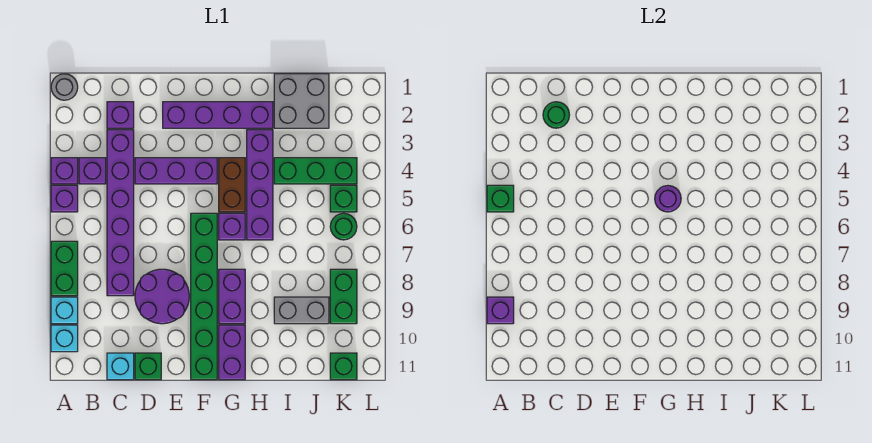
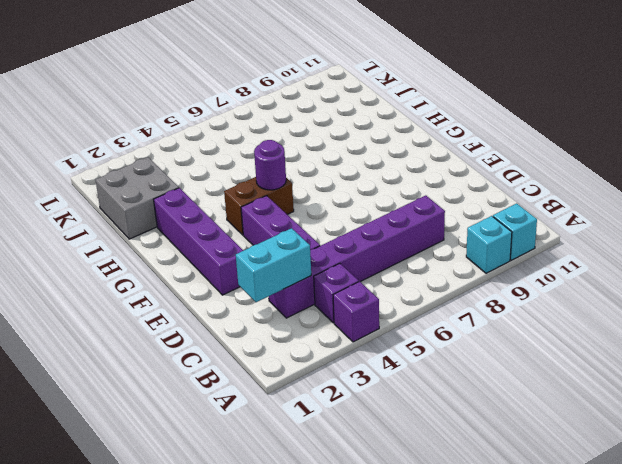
cyan brick C2:C3 level 2 -> green round brick C2 level 2
none -> grey round brick A1 level 1
none -> purple brick A5 level 1
none -> green brick A7:A8 level 1
none -> purple brick C2 level 1

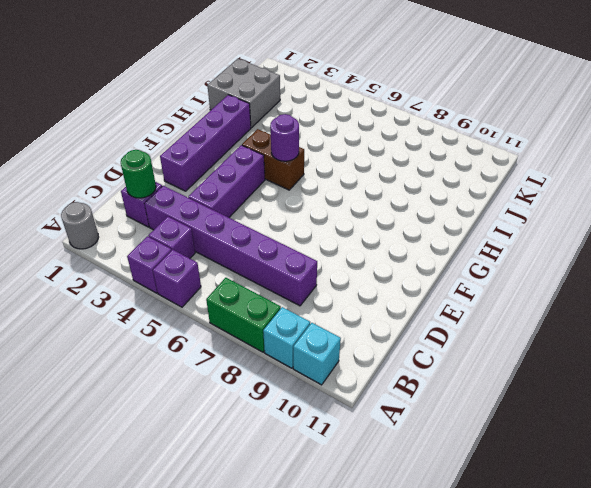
none -> cyan brick C11 level 1
none -> purple round brick D8:E9 level 1
none -> green brick D11 level 1
none -> green brick F6:F11 level 1

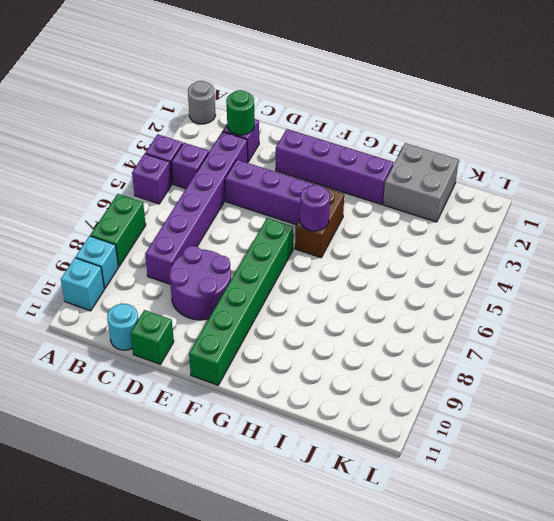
cyan round brick C11 level 1 -> cyan brick C11 level 1
none -> purple brick G6 level 1
none -> purple brick G8:G9 level 1
none -> purple brick G10:G11 level 1
none -> purple brick H3:H6 level 1

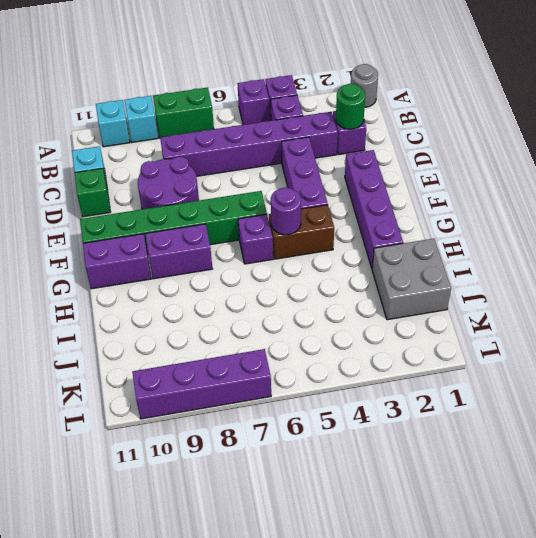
purple brick L7:L10 level 1 -> purple brick H3:H6 level 1
none -> green brick I4:K4 level 1
none -> grey brick I9:J9 level 1
none -> green brick K5 level 1
none -> green round brick K6 level 1

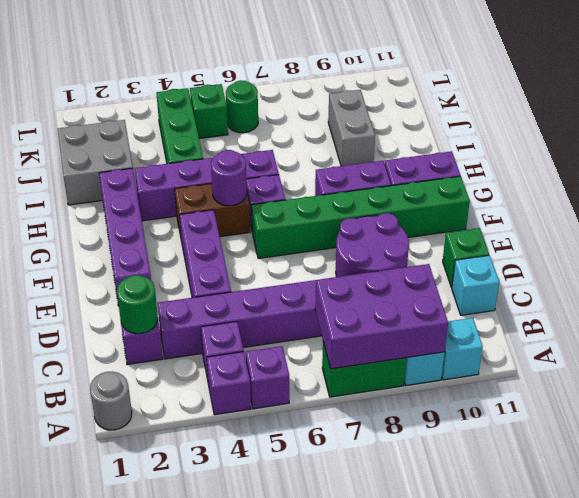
purple brick A7:B9 level 2 -> purple brick A9 level 2
none -> green brick K8:K9 level 1
none -> green brick K11 level 1
none -> green brick A5 level 2

